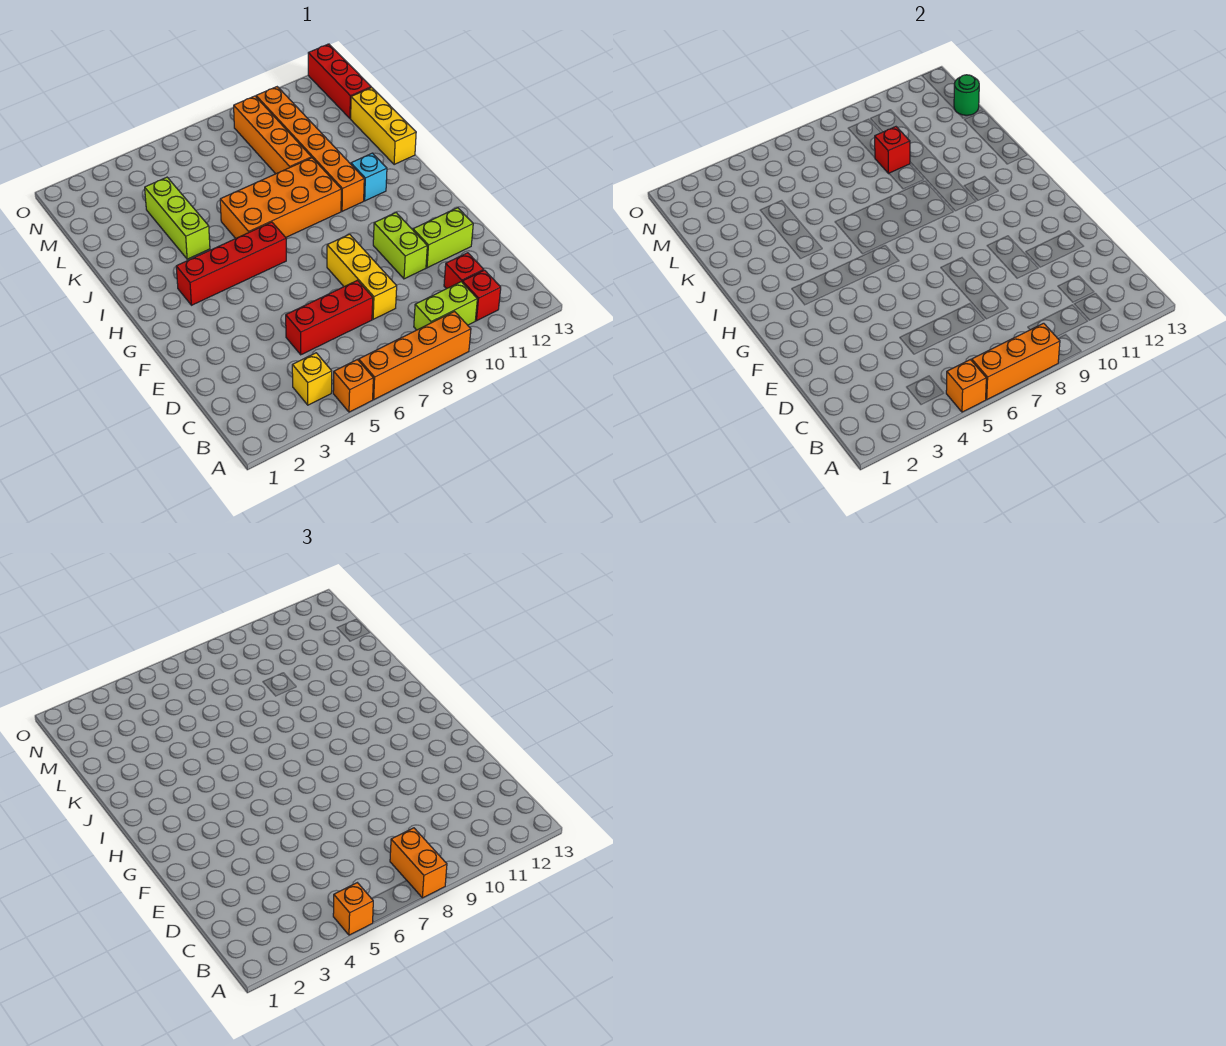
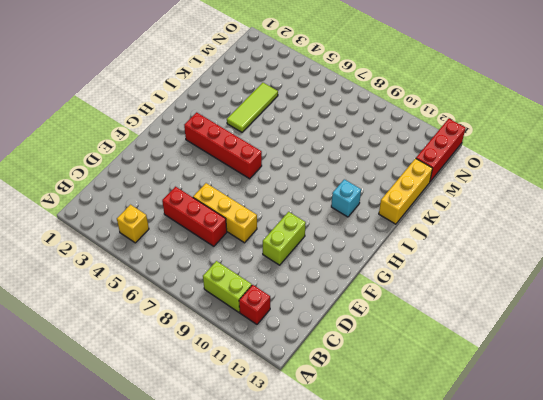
yellow brick E6:E8 level 1 -> yellow brick D8:F8 level 1
lime tile J4:L4 level 1 -> lime brick J4:L4 level 1
none -> orange brick A5 level 1
none -> orange brick A6:A9 level 1
none -> red brick C11 level 1

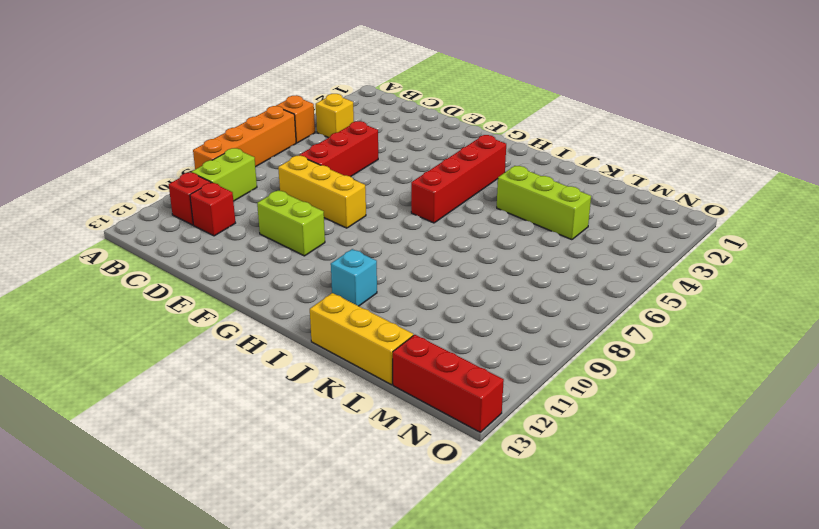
none -> lime brick E11:E12 level 1
none -> orange brick I6:J9 level 1
none -> orange brick I10:N10 level 1

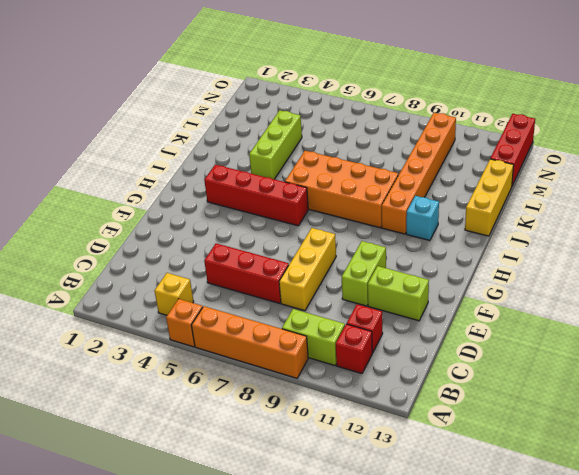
none -> orange brick K9:N9 level 1
none -> orange brick A5 level 2
none -> orange brick A6:A8 level 2

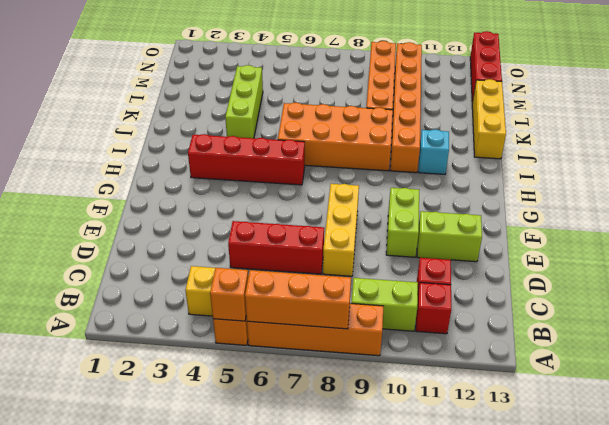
none -> red brick L9 level 2
none -> green round brick M13 level 2
none -> orange brick A5 level 3

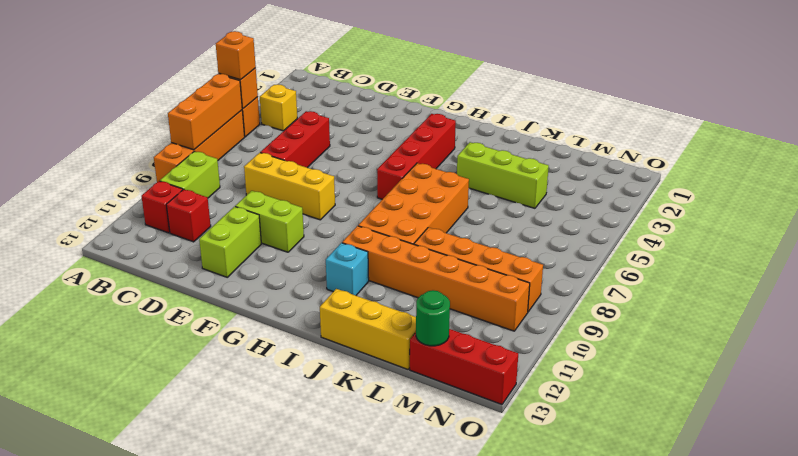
none -> red brick L9 level 2
none -> orange brick A8:B8 level 3

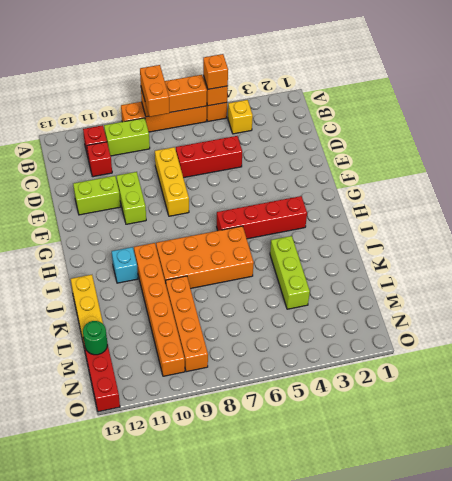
none -> red brick L9 level 2

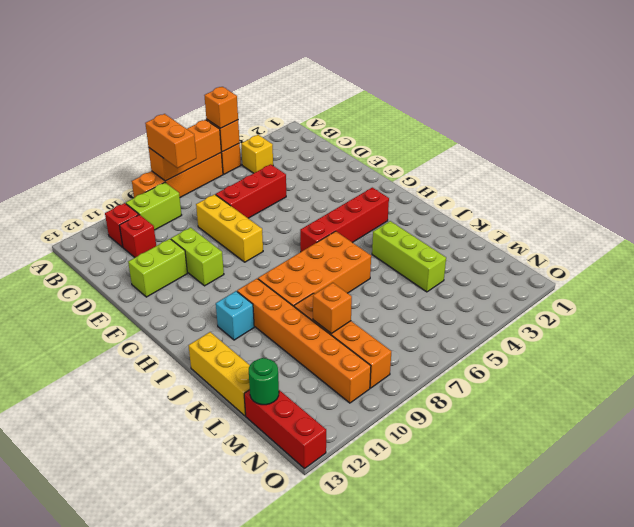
orange brick L9 level 2 -> red brick L9 level 2

